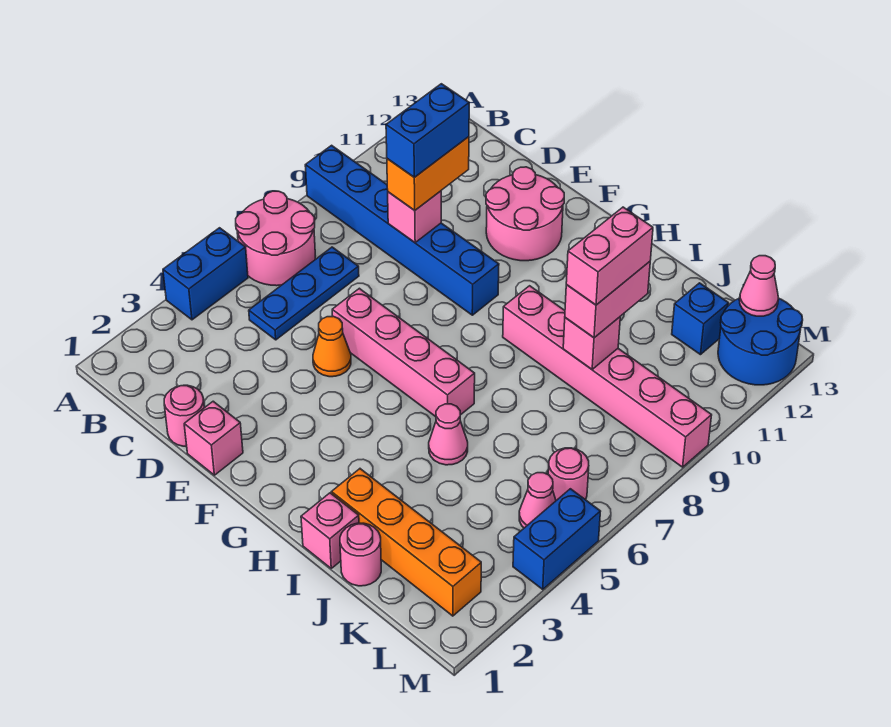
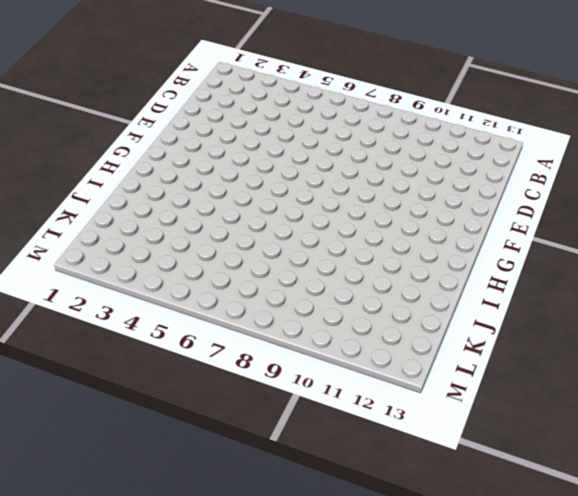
none -> blue brick A4:A5 level 1
none -> pink round brick A6:B7 level 1
none -> blue brick A9:F9 level 1

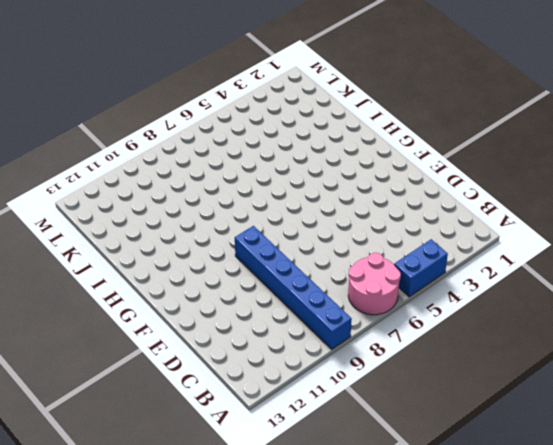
none -> blue plate C5:C7 level 1
none -> pink round brick D1 level 1
none -> pink brick E1 level 1

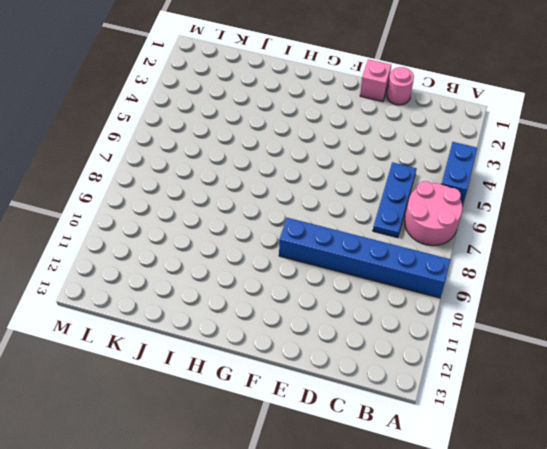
none -> orange cone E5 level 1
none -> pink brick E6:H6 level 1
none -> pink round brick E11:F12 level 1

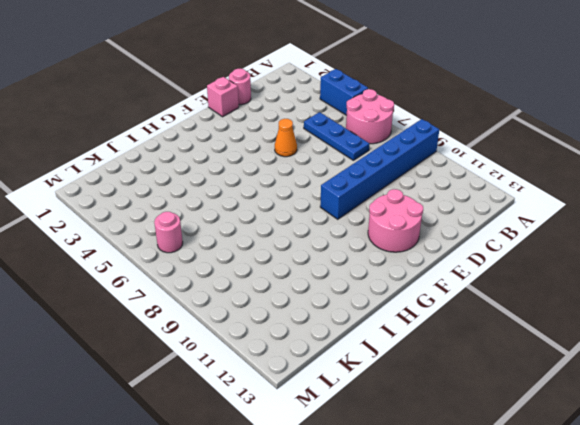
none -> pink brick E6:H6 level 1
none -> pink brick H9:M9 level 1
none -> pink brick I1 level 1

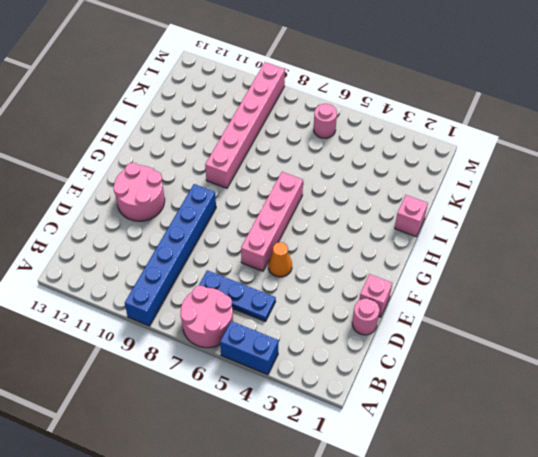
none -> orange brick I2:L2 level 1
none -> pink cone I5 level 1
none -> pink round brick J1 level 1

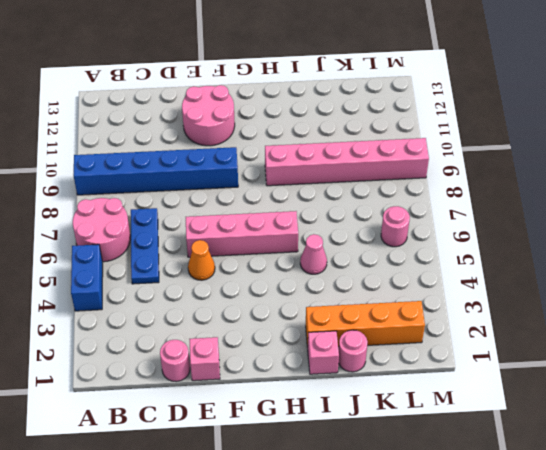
none -> blue brick K12 level 1
none -> pink cone L5 level 1
none -> blue round brick L12:M13 level 1

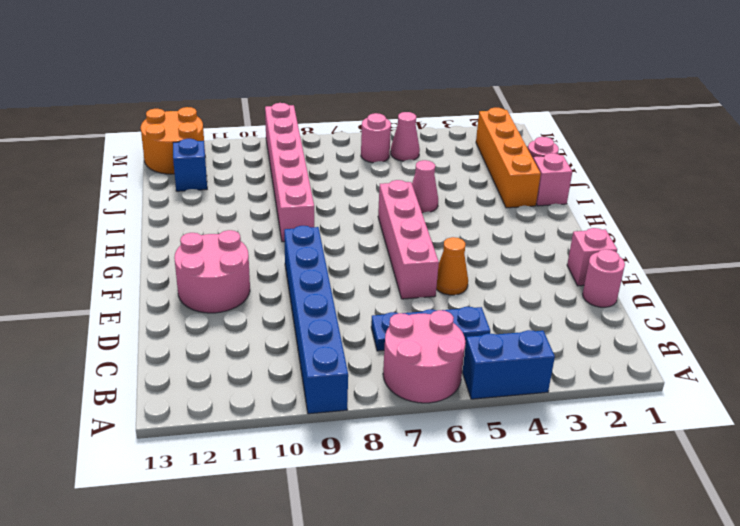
orange round brick L12:M13 level 1 -> blue round brick L12:M13 level 1
none -> blue brick M4:M5 level 1
none -> pink brick D9 level 2
none -> pink brick J9 level 2

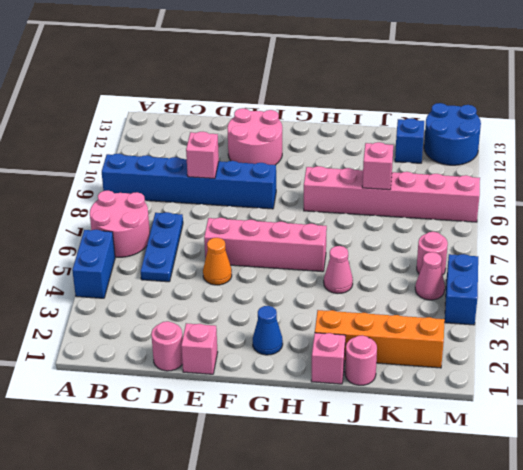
blue cone G2 level 1 -> none
none -> pink cone L13 level 2
none -> orange brick D9:D10 level 3
none -> pink brick J9:J10 level 3

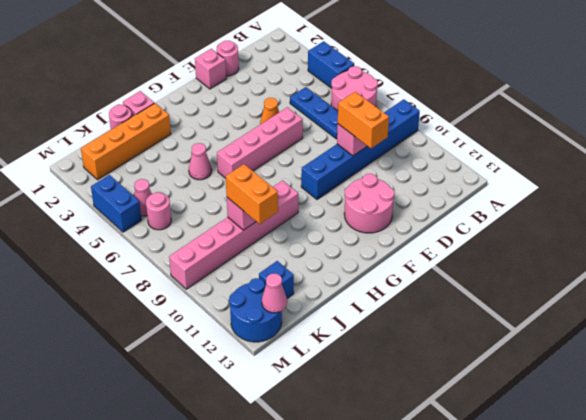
orange brick J9:J10 level 3 -> pink brick J9:J10 level 3
none -> blue brick D9:D10 level 4
none -> pink brick J9:J10 level 4

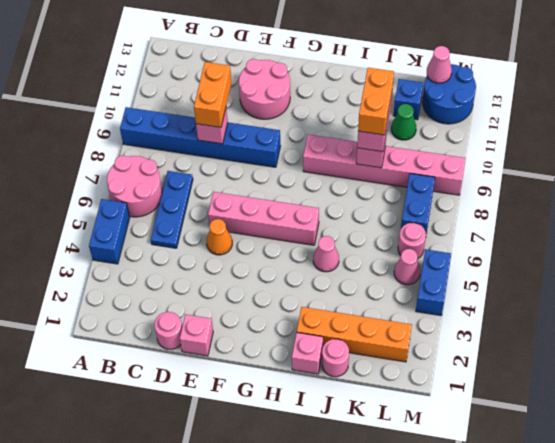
orange brick J9:J10 level 4 -> pink brick J9:J10 level 4
green cone K11 level 1 -> none
blue brick L7:L8 level 1 -> blue brick D9:D10 level 4

